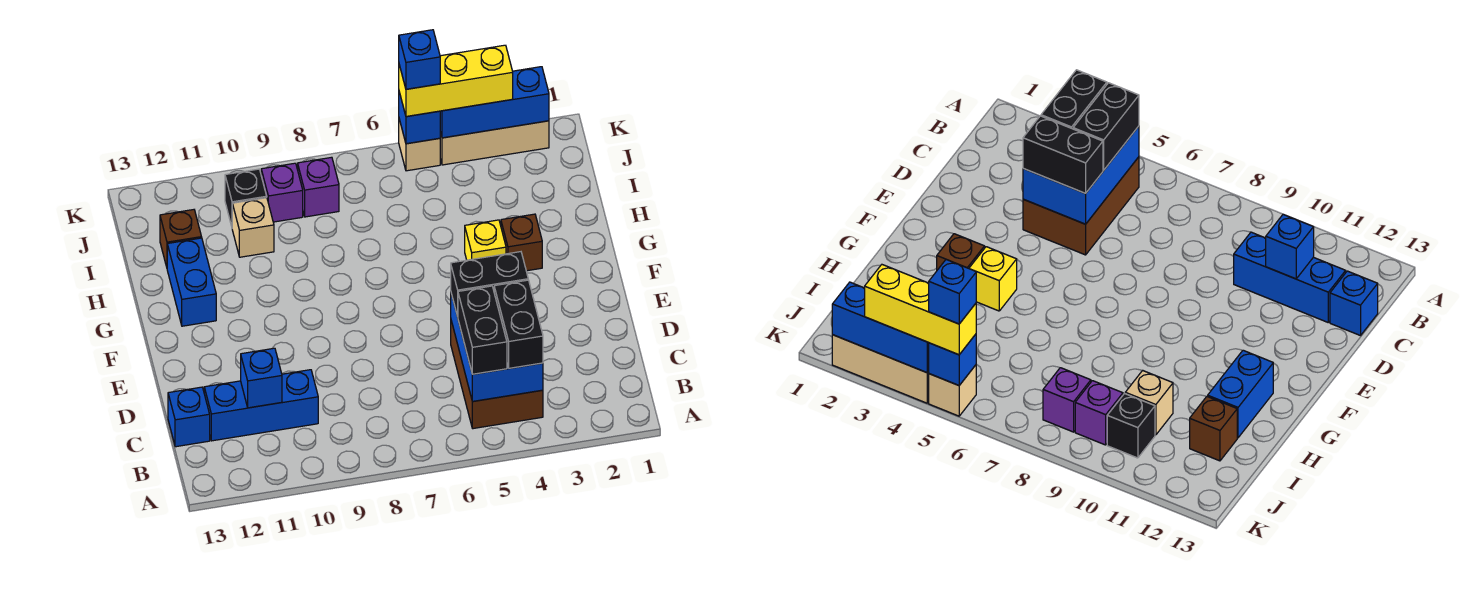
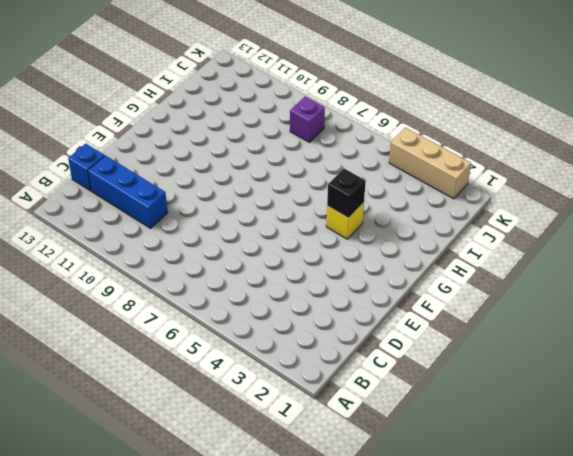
black brick G4 level 2 -> black brick J10 level 1
none -> brown brick B4:D5 level 1
none -> brown brick G3 level 1
none -> blue brick G12:H12 level 1

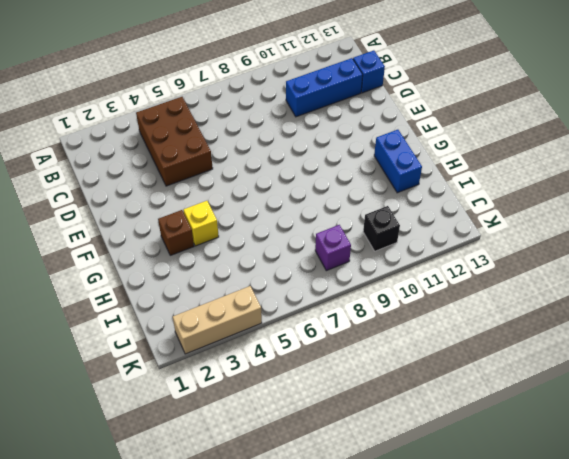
none -> tan brick I10 level 1
none -> brown brick I12 level 1
none -> purple brick J9 level 1

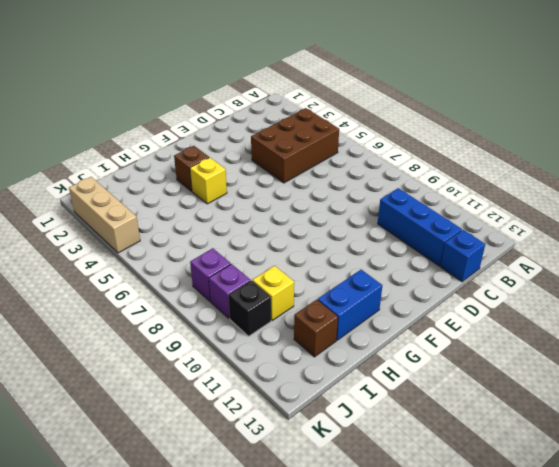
yellow brick I10 level 1 -> tan brick I10 level 1
none -> tan brick K5 level 1
none -> blue brick B4:D5 level 2
none -> blue brick C11 level 2

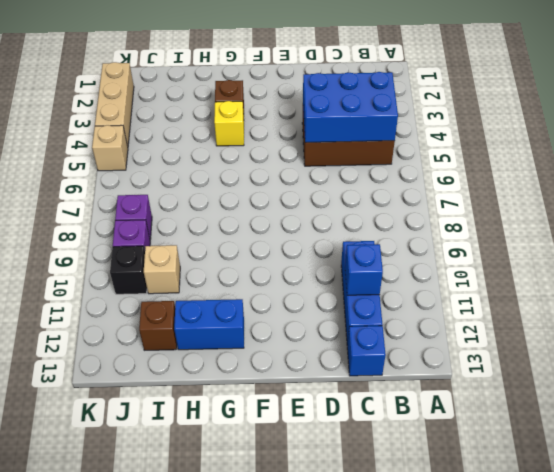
none -> blue brick K2:K4 level 2
none -> blue brick K5 level 2
none -> black brick B4:C4 level 3

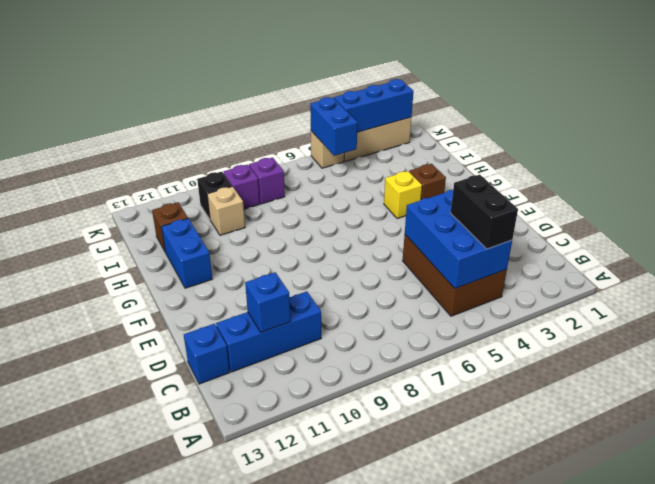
blue brick J5:K5 level 2 -> blue brick K5 level 2
none -> black brick B5:C5 level 3
none -> black brick D4:D5 level 3
none -> yellow brick K3:K5 level 3

